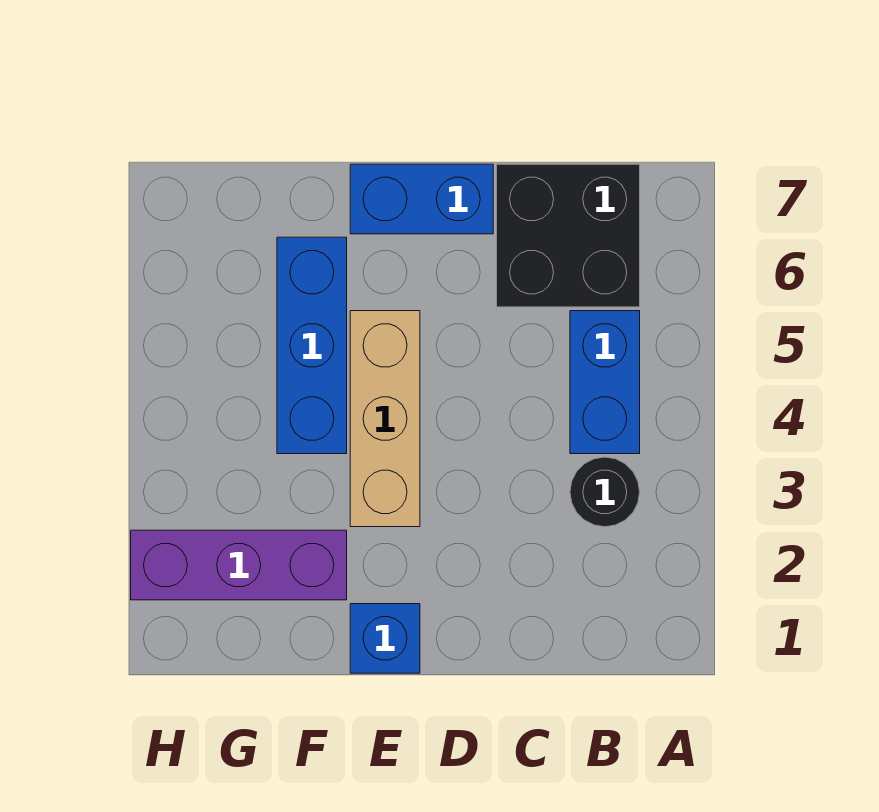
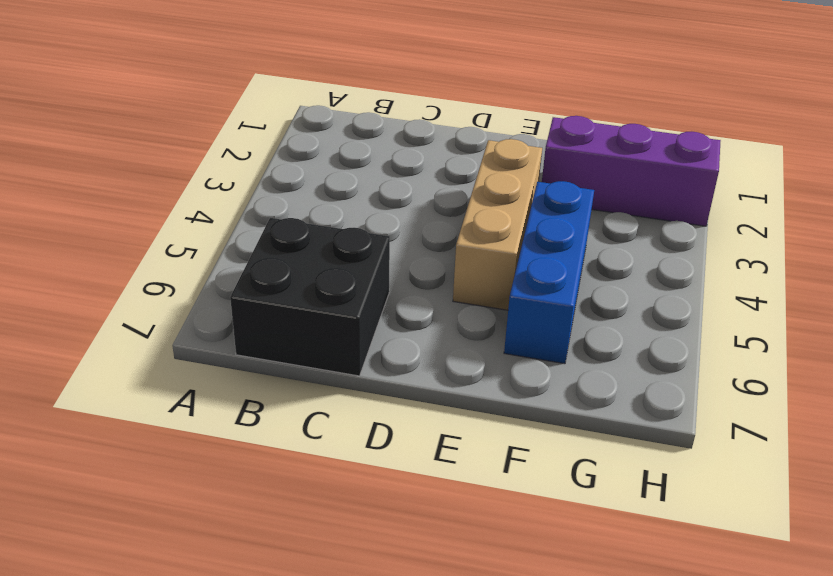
none -> black round brick B3 level 1
none -> blue brick B4:B5 level 1

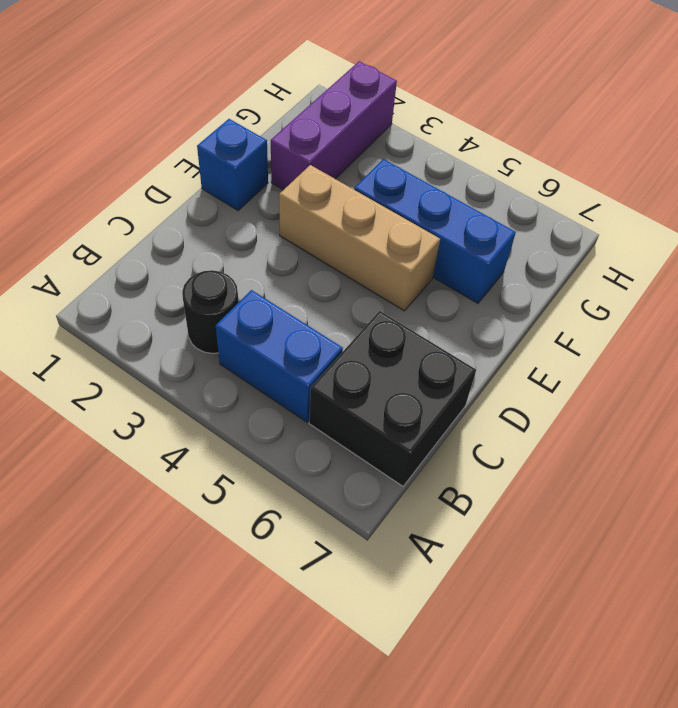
none -> blue brick D7:E7 level 1

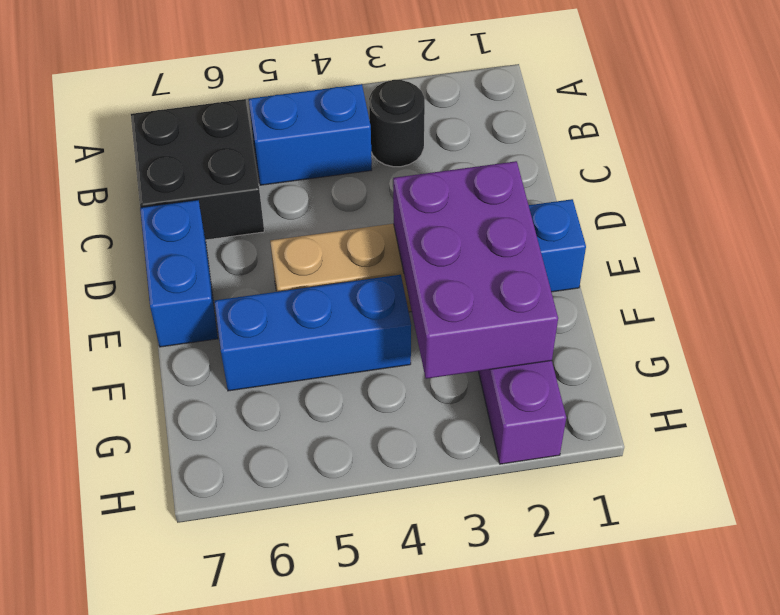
purple brick E2:G3 level 2 -> none

